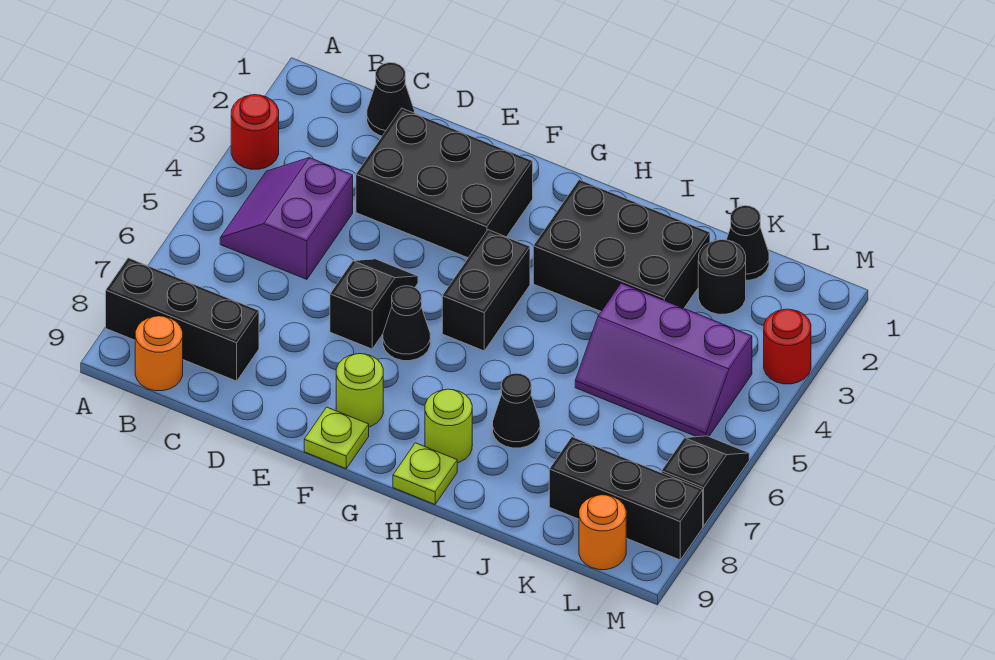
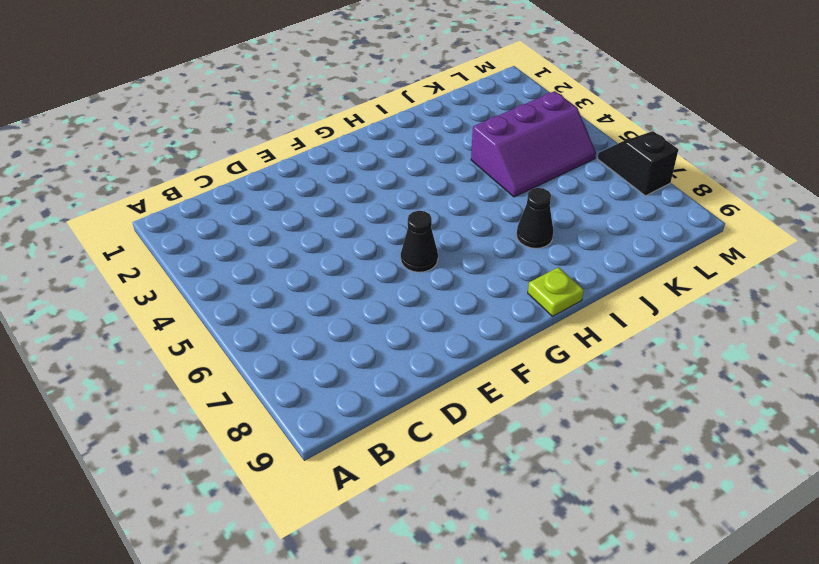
none -> red round brick A3 level 1
none -> black brick A8:C8 level 1
none -> purple slope B4:C5 level 1 top C

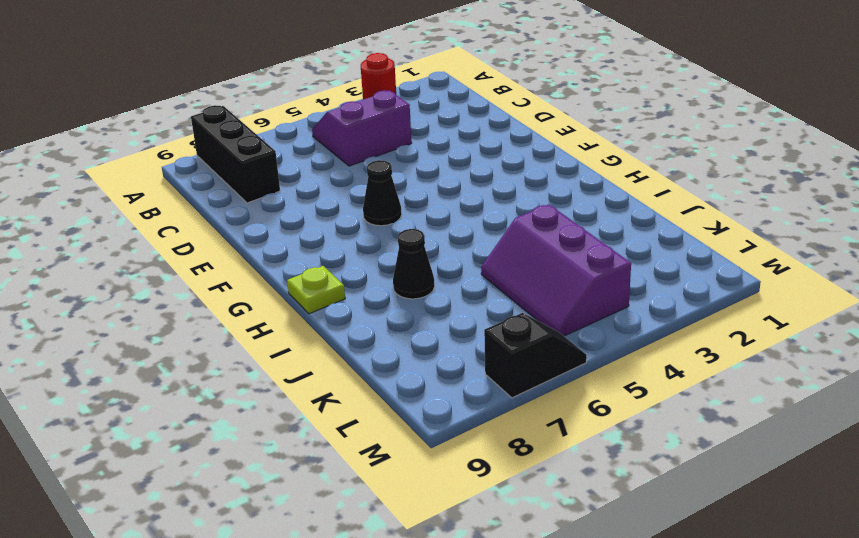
none -> orange round brick B9 level 1
none -> black cone C1 level 1
none -> black brick D2:F3 level 1

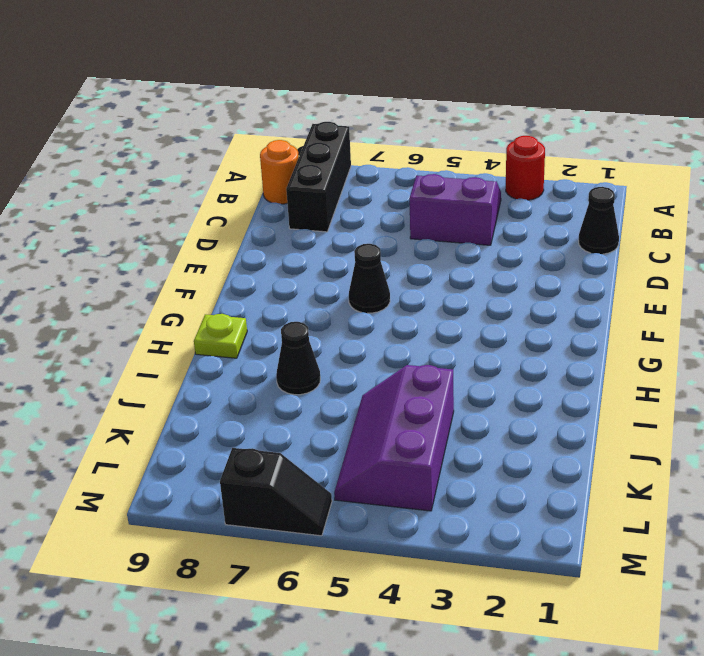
none -> black brick D2:F3 level 1
none -> black slope E5:E6 level 1 top 6
none -> lime round brick F8 level 1

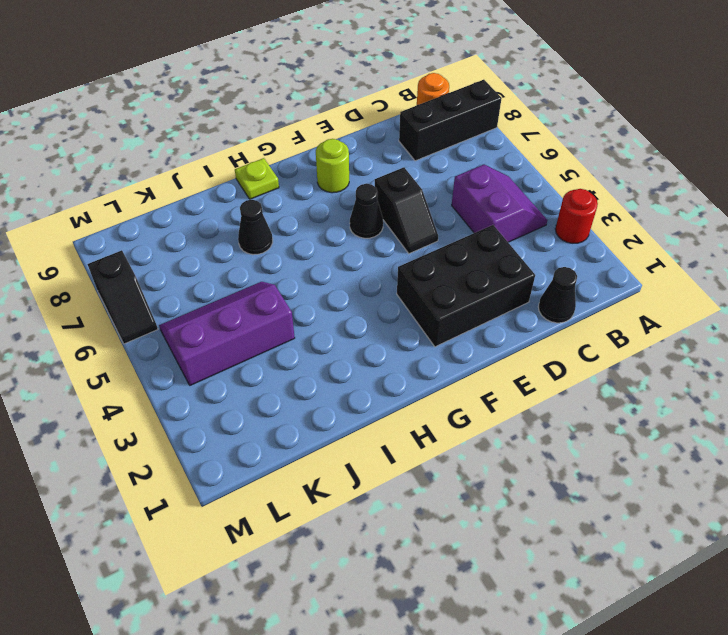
none -> lime plate F9 level 1
none -> black brick G4:G5 level 1
none -> black brick H2:J3 level 1

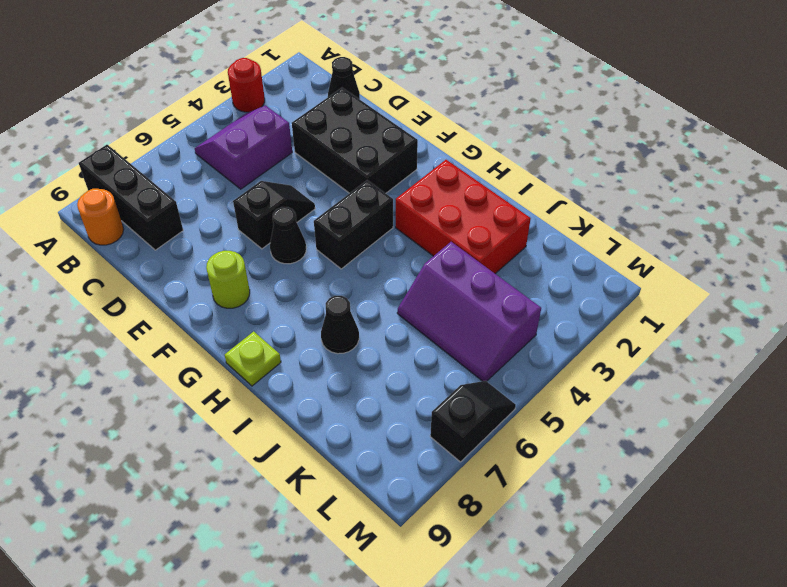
red brick H2:J3 level 1 -> black brick H2:J3 level 1
none -> lime plate F9 level 1
none -> lime round brick H8 level 1
none -> black cone K1 level 1

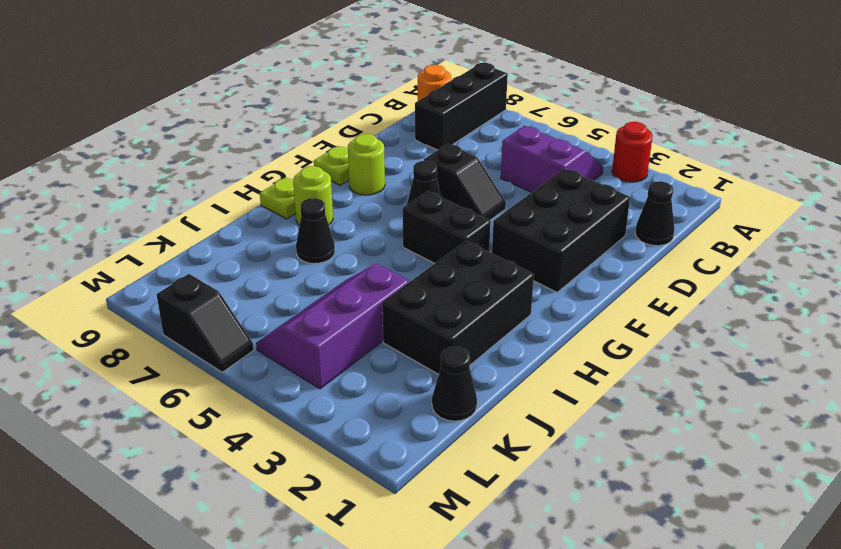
none -> black round brick K2 level 1
none -> black brick K8:M8 level 1
none -> orange round brick L9 level 1

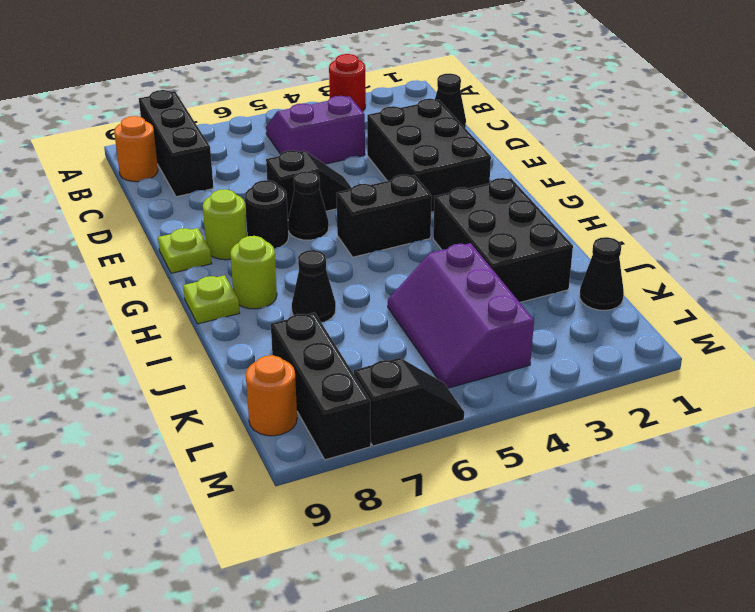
black round brick F7 level 1 -> black round brick K2 level 1
none -> red round brick M3 level 1

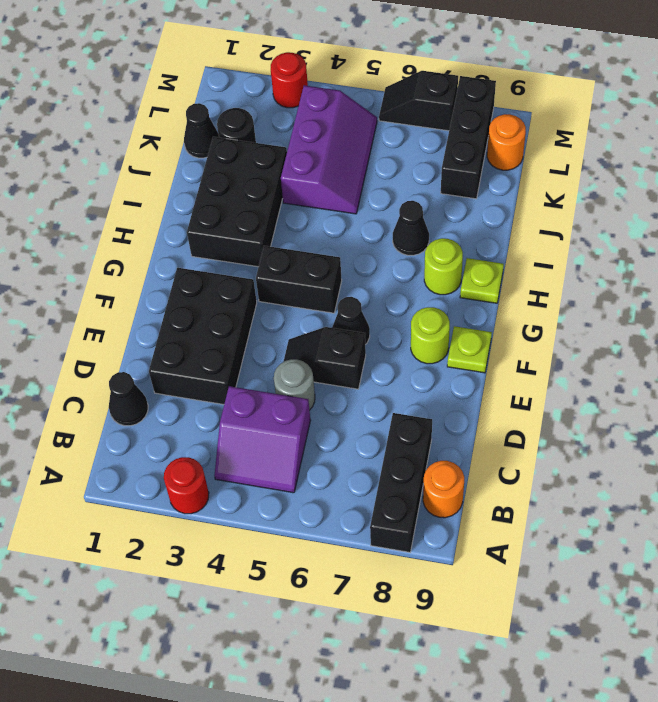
grey round brick D5 level 1 -> none

